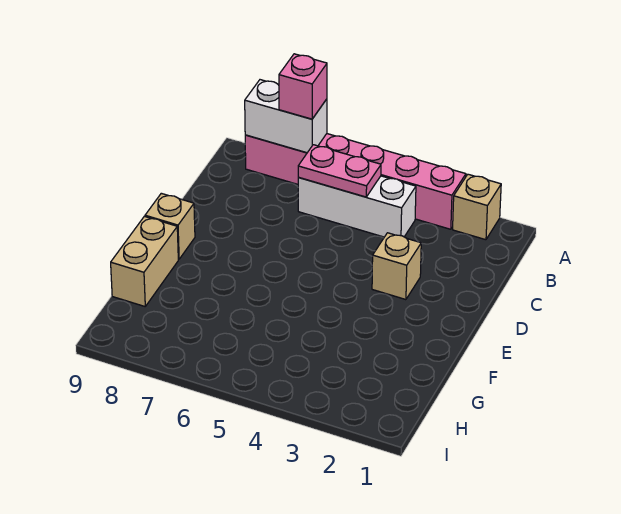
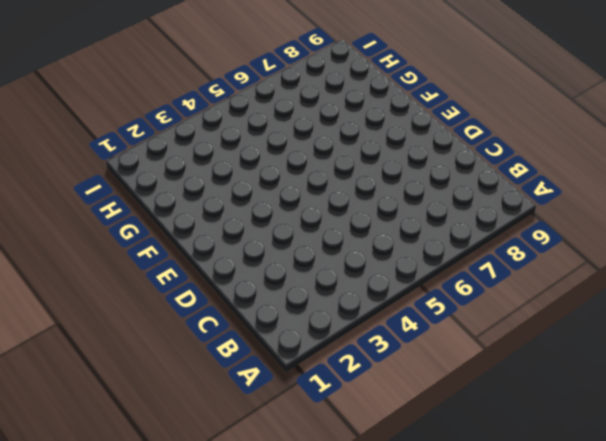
none -> tan brick A2 level 1
none -> pink brick A3:A8 level 1

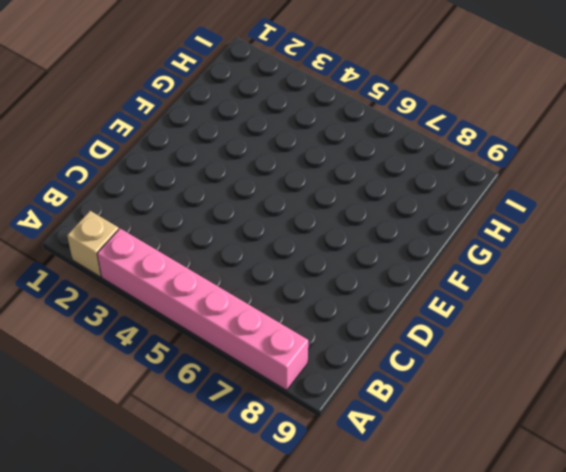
none -> white brick B4:B6 level 1
none -> tan brick D3 level 1

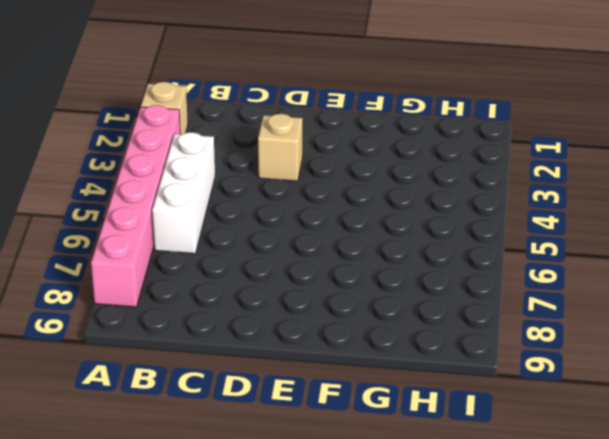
none -> tan brick E9 level 1
none -> tan brick F9:G9 level 1

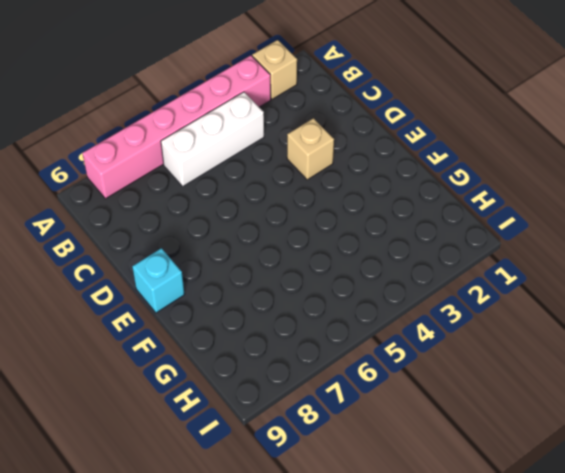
cyan brick E9 level 1 -> tan brick E9 level 1
none -> tan brick F9:G9 level 1
none -> white brick A7:A8 level 2

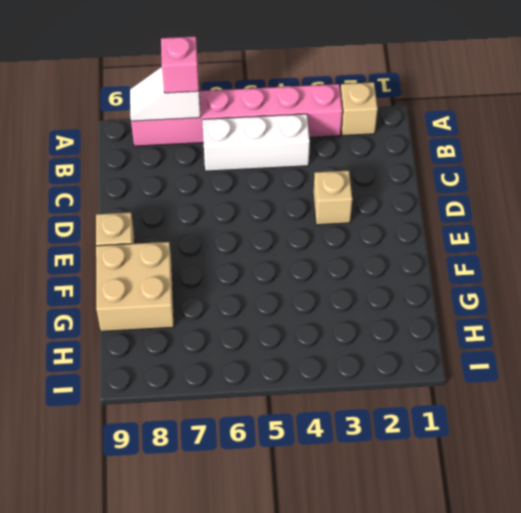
white slope A7:A8 level 2 top 7 -> white brick A7:A8 level 2
tan brick F8:G9 level 1 -> tan brick F9:G9 level 1
none -> pink plate B5:B6 level 2

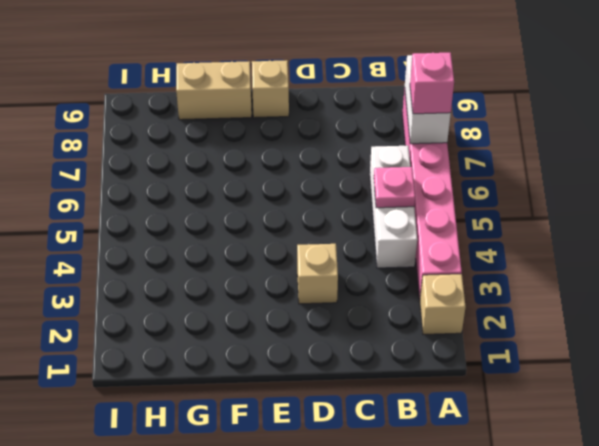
pink plate B5 level 2 -> pink plate B5:B6 level 2

